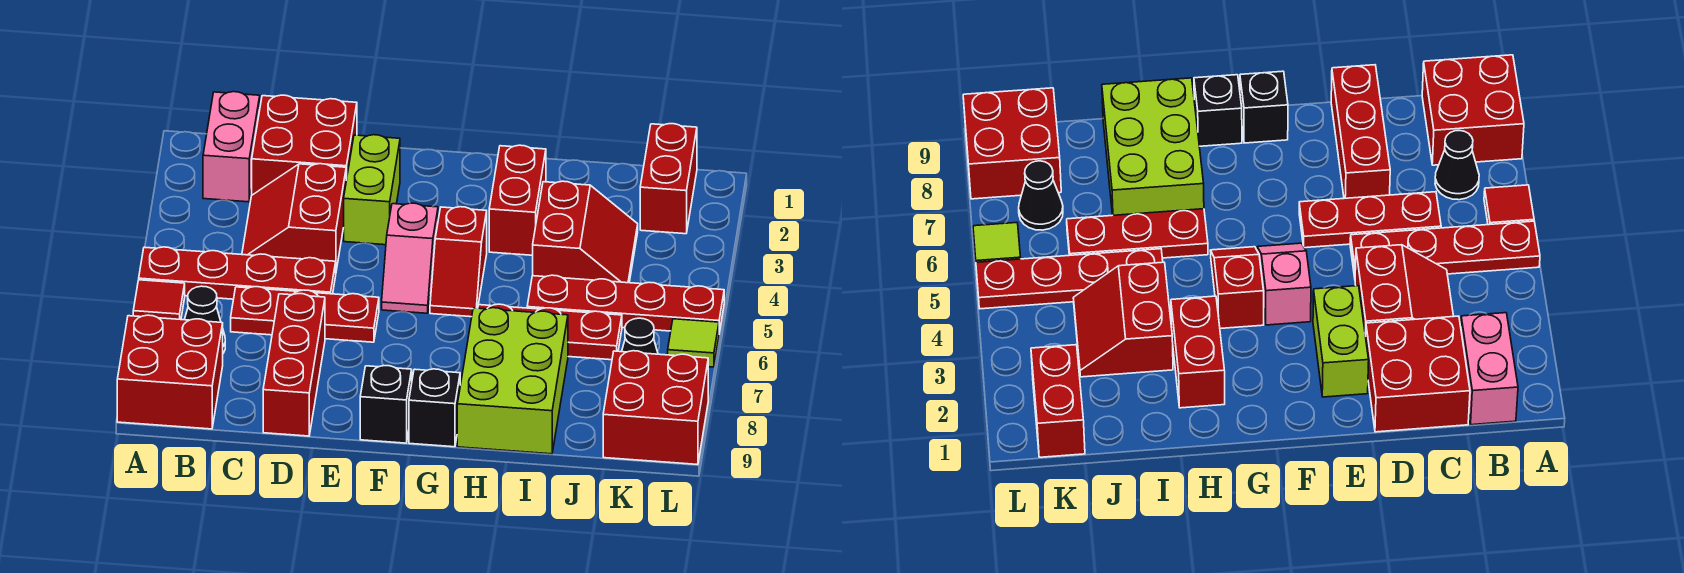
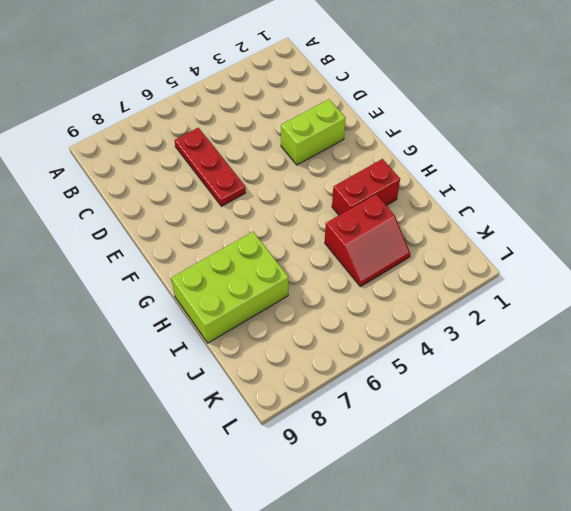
none -> red plate A5:D5 level 1
none -> red tile A6 level 1
none -> red brick A8:B9 level 1

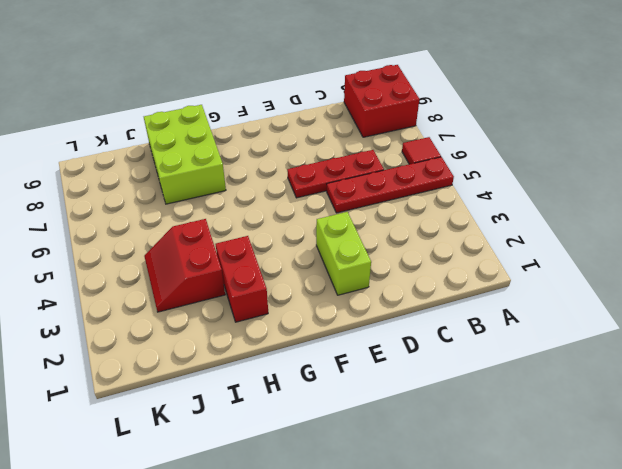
none -> pink brick B1:B2 level 1
none -> black cone B7 level 1
none -> red brick C1:D2 level 1

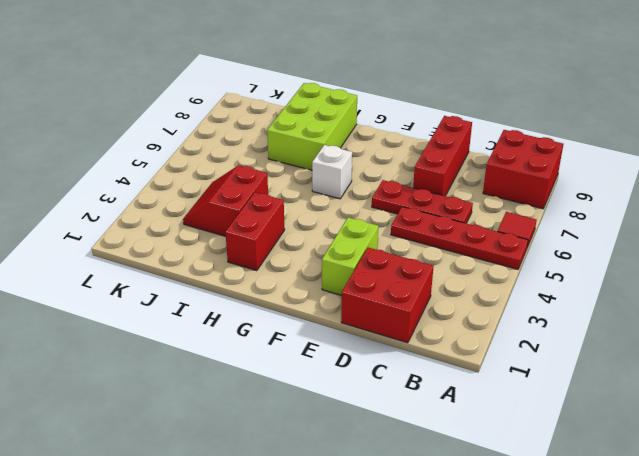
white brick G6 level 1 -> none
none -> pink brick B1:B2 level 1
none -> black cone B7 level 1
none -> red slope C3:D4 level 1 top D

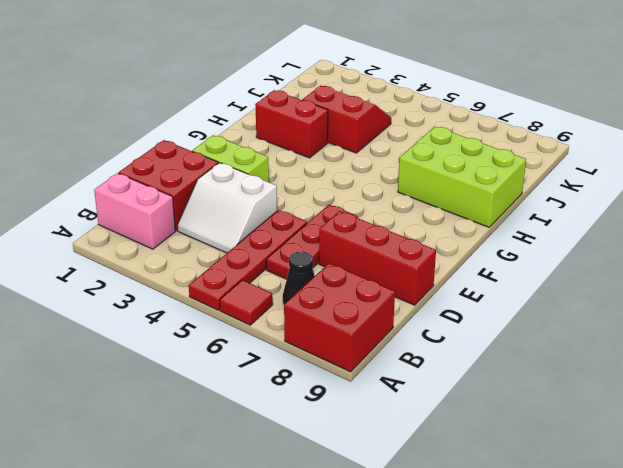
white slope C3:D4 level 1 top D -> red slope C3:D4 level 1 top D
none -> pink slope F4:F5 level 1 top 4
none -> black brick F9 level 1
none -> red slope G4:G5 level 1 top 4

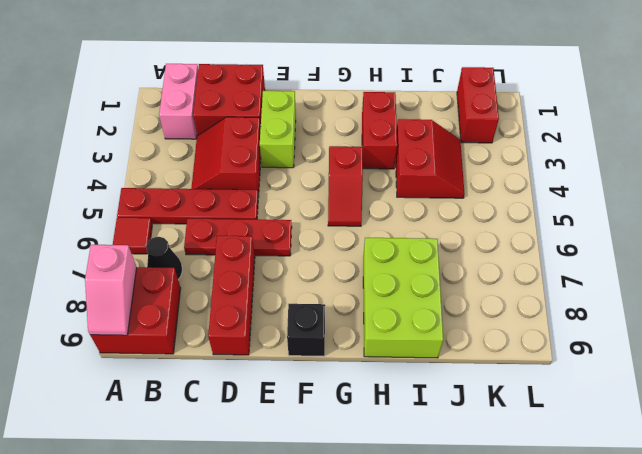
pink slope A8:A9 level 2 top 8 -> pink slope F4:F5 level 1 top 4
none -> black brick G9 level 1
none -> red plate H6:J6 level 1
none -> red plate I5:L5 level 1

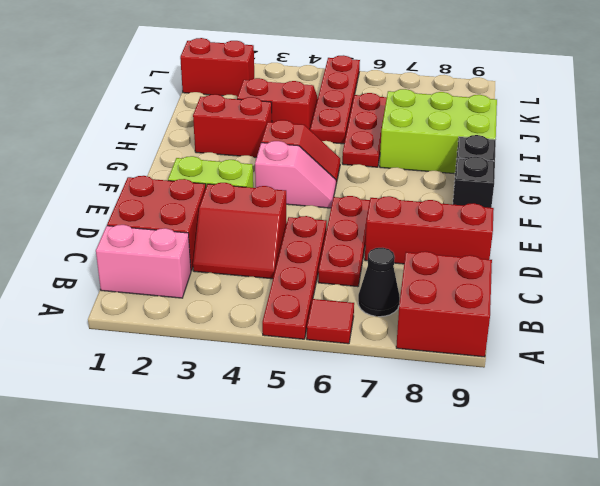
none -> black cone K7 level 1
none -> red brick K8:L9 level 1
none -> lime tile L6 level 1

